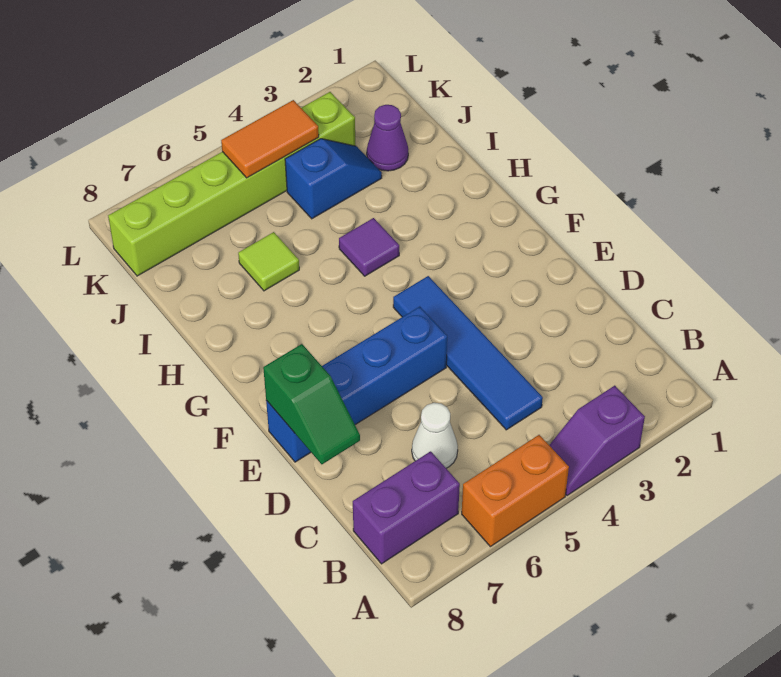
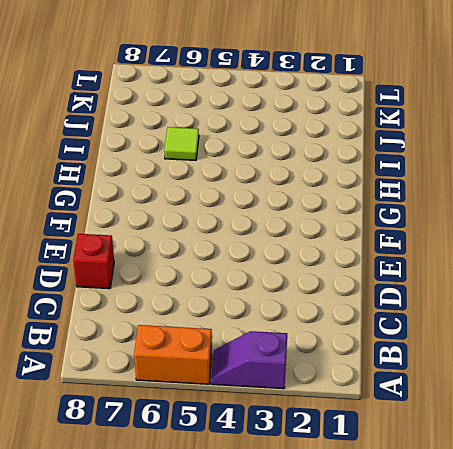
red brick D8 level 1 -> none
none -> purple brick B7:B8 level 1
none -> blue tile C4:F4 level 1
none -> white cone C6 level 1

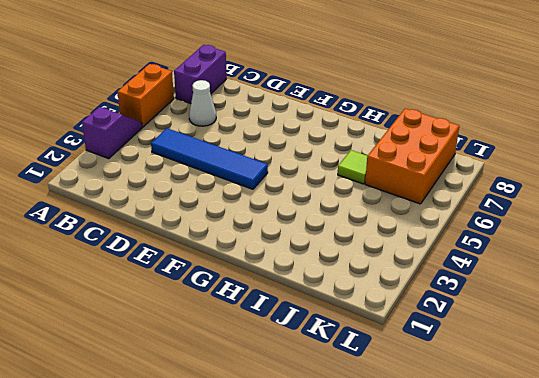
orange brick J6:K8 level 1 -> lime brick K3:K8 level 1
none -> blue brick E5:E8 level 1
none -> purple tile H4 level 1
none -> purple cone J2 level 1

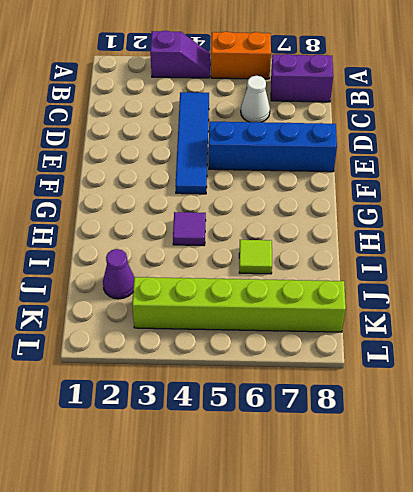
none -> blue slope J3:J4 level 1 top 4
none -> green slope D8:E8 level 2 top E
none -> orange tile K4:K5 level 2

